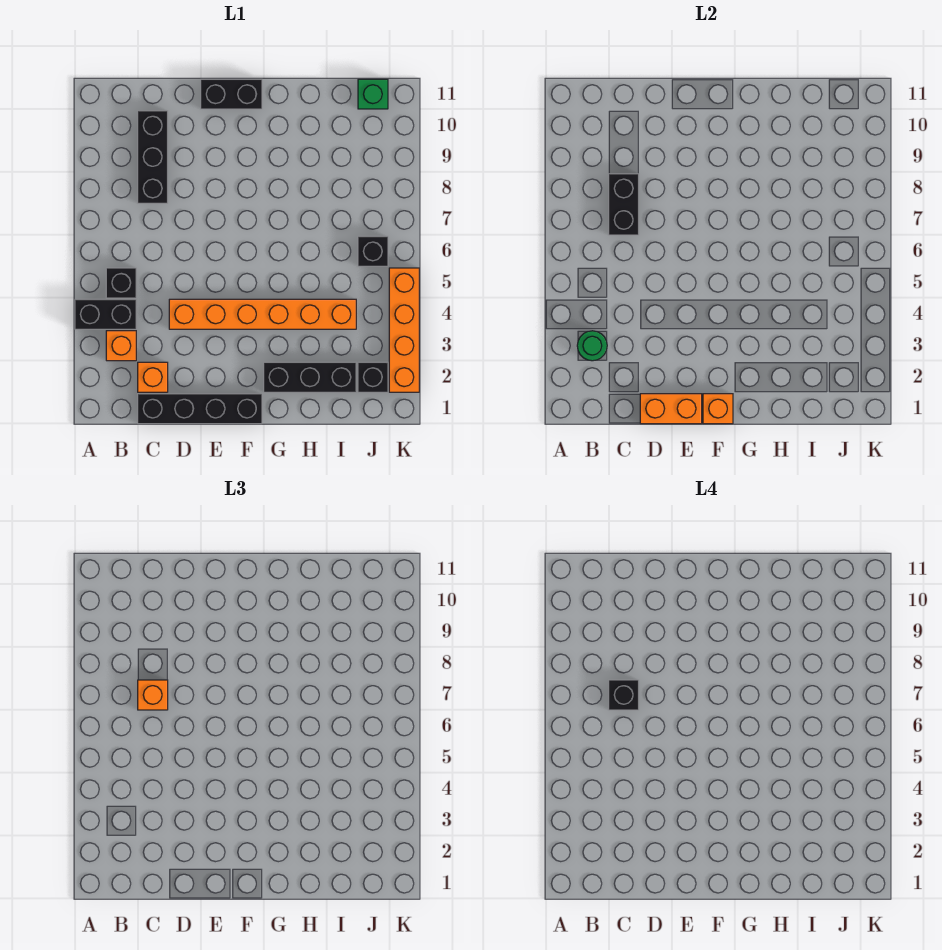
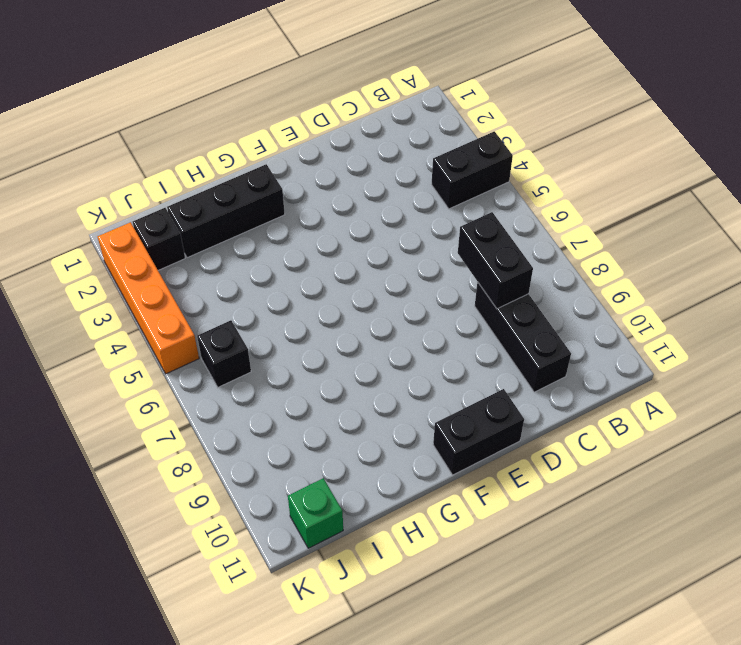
none -> orange brick B3 level 1
none -> black brick B5 level 1
none -> black brick C1:F1 level 1

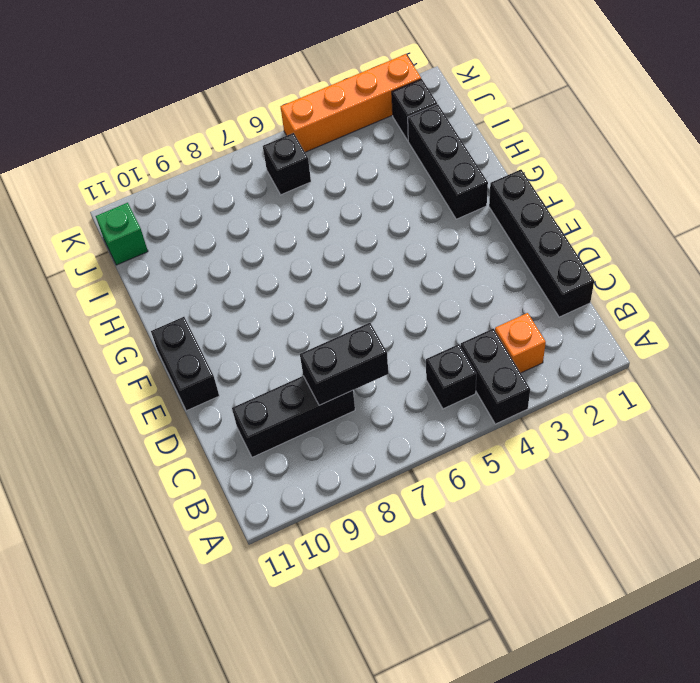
none -> orange brick C2 level 1
none -> orange brick D4:I4 level 1
none -> green round brick B3 level 2

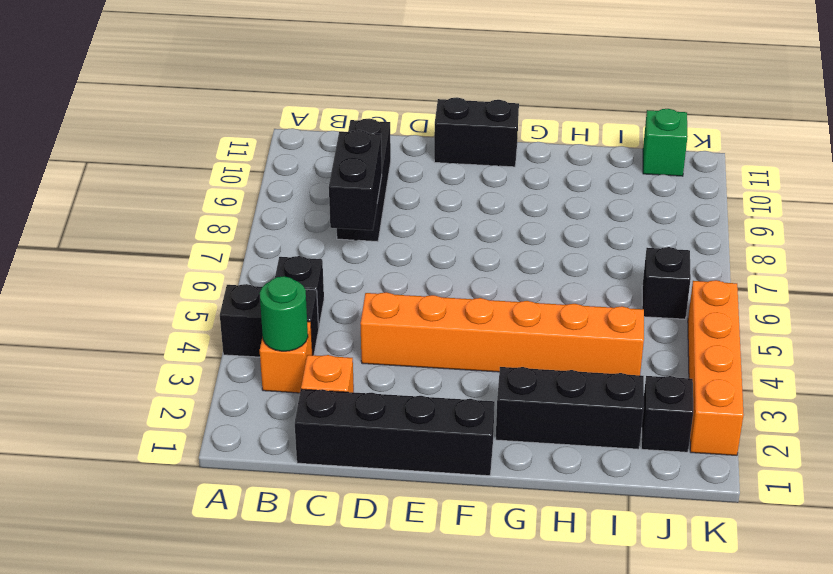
none -> orange brick D1:E1 level 2
none -> orange brick F1 level 2
none -> orange brick C7 level 3

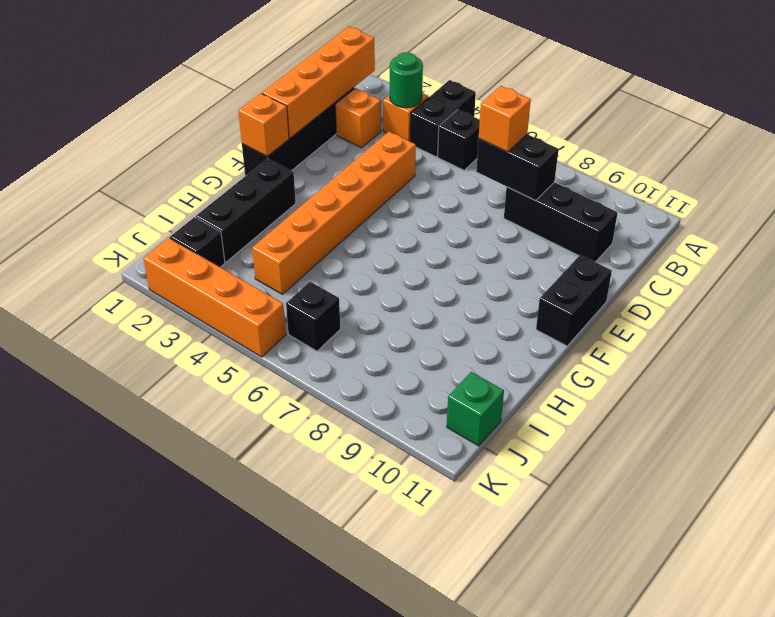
orange brick B1:E1 level 2 -> orange brick D1:E1 level 2
none -> black brick C7 level 4

